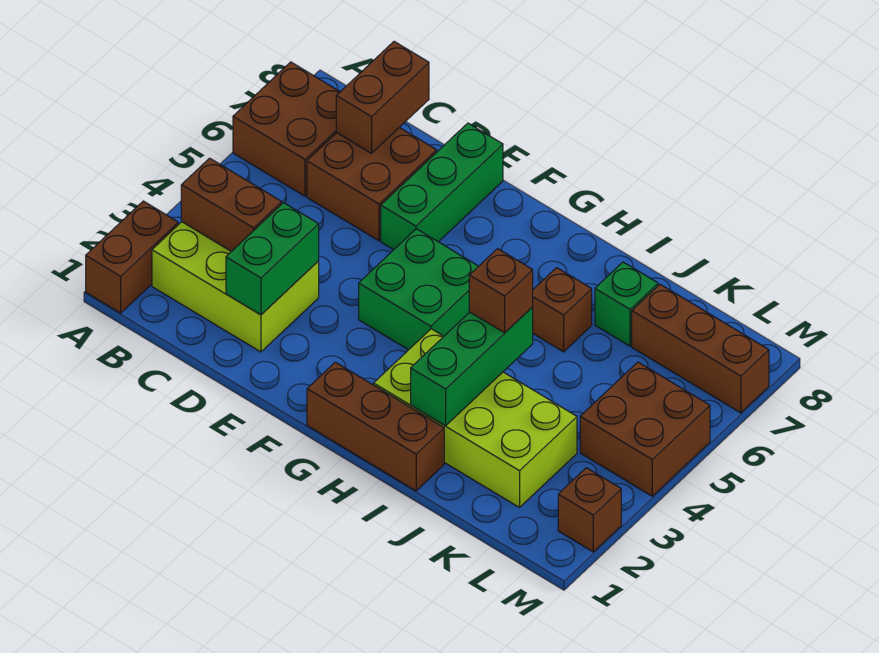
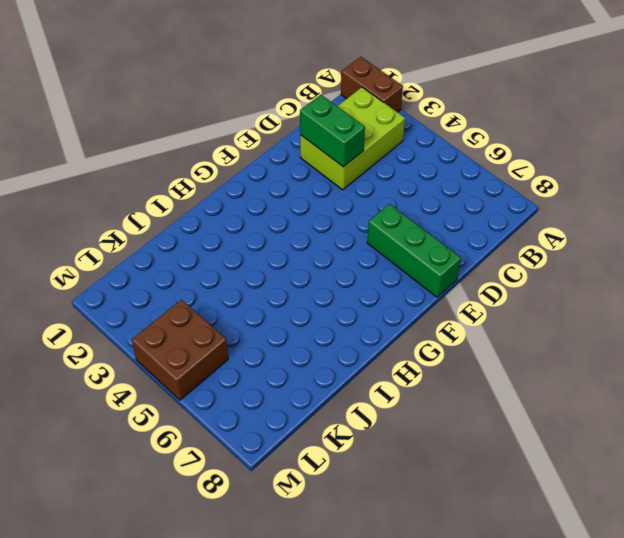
none -> brown brick A6:B7 level 1
none -> brown brick C6:D7 level 1
none -> green brick F4:G5 level 1

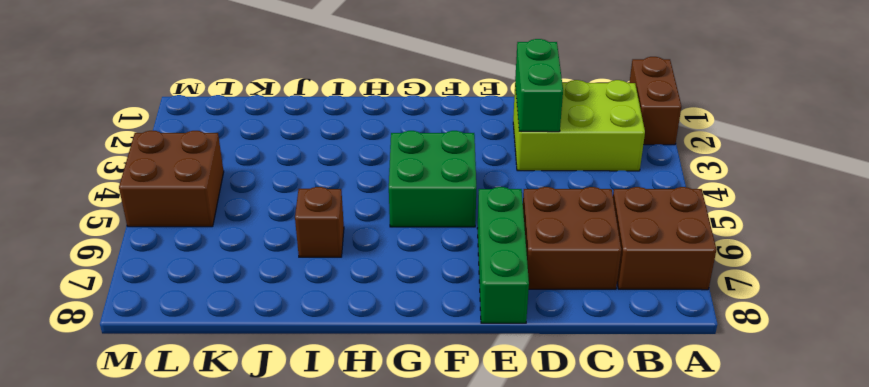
none -> brown brick G1:I1 level 1
none -> lime brick H2:K3 level 1
none -> green brick J7 level 1

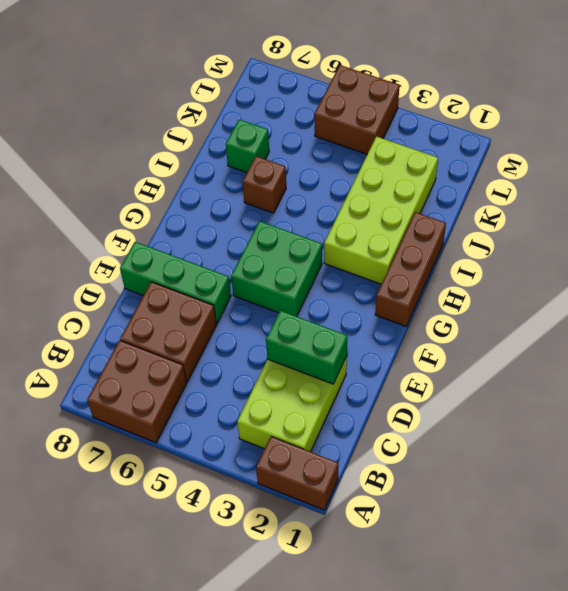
none -> brown brick K7:M7 level 1
none -> brown brick M2 level 1
none -> brown brick B3:C3 level 2

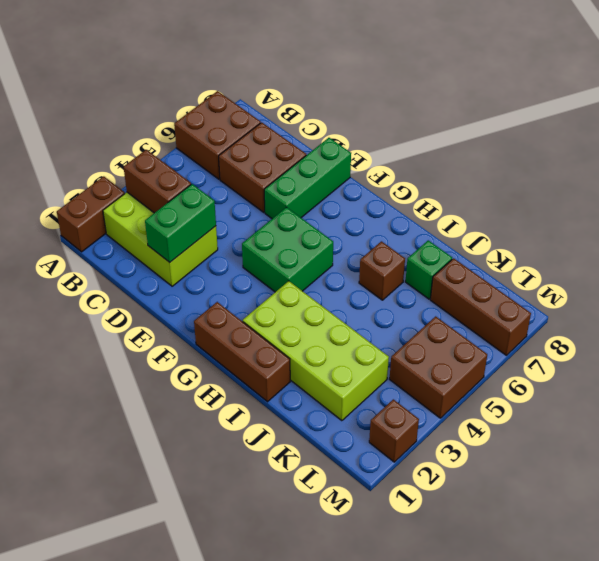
none -> brown brick C7:C8 level 2
none -> green brick I2:I4 level 2
none -> brown brick I4 level 3

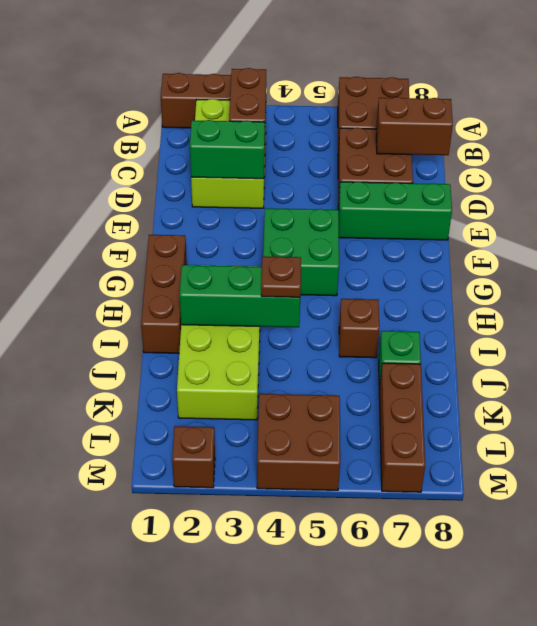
brown plate I4 level 3 -> brown brick I4 level 3

